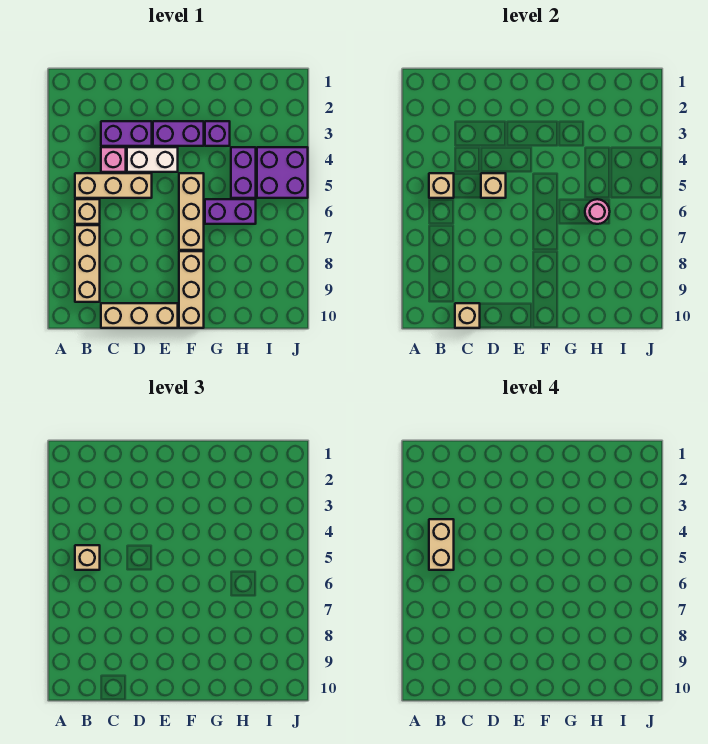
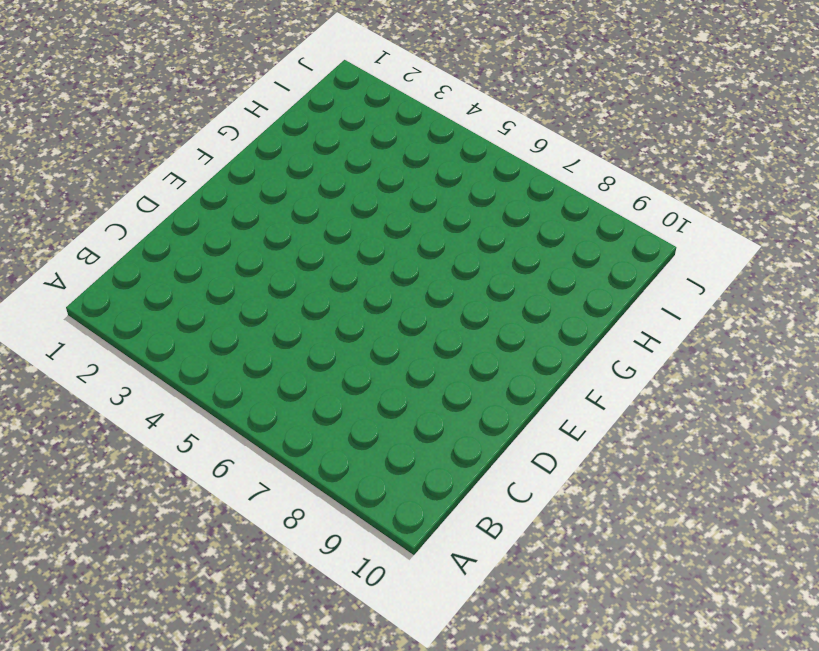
none -> tan brick B5:D5 level 1
none -> tan brick B6 level 1
none -> tan brick B7:B9 level 1

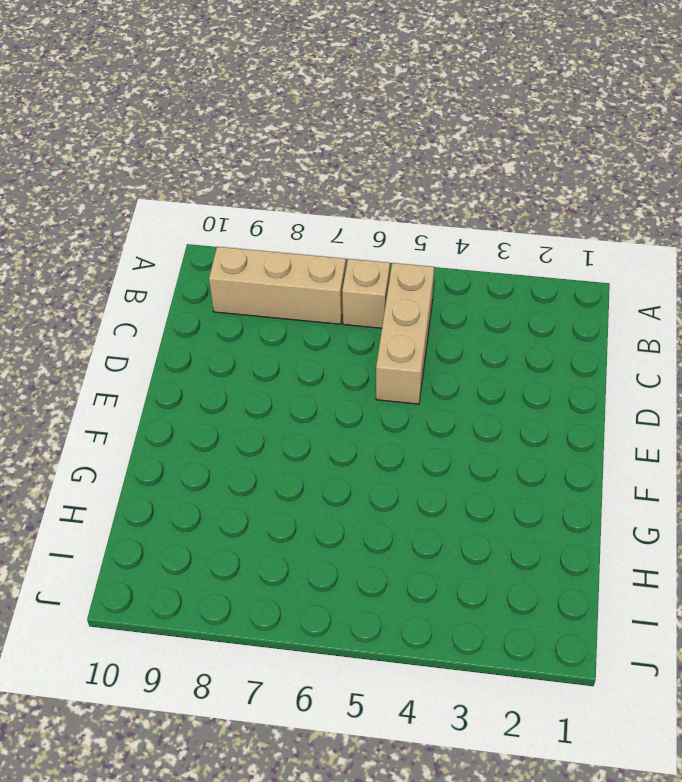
none -> purple brick C3:D3 level 1
none -> pink brick C4 level 1
none -> tan brick C10:E10 level 1

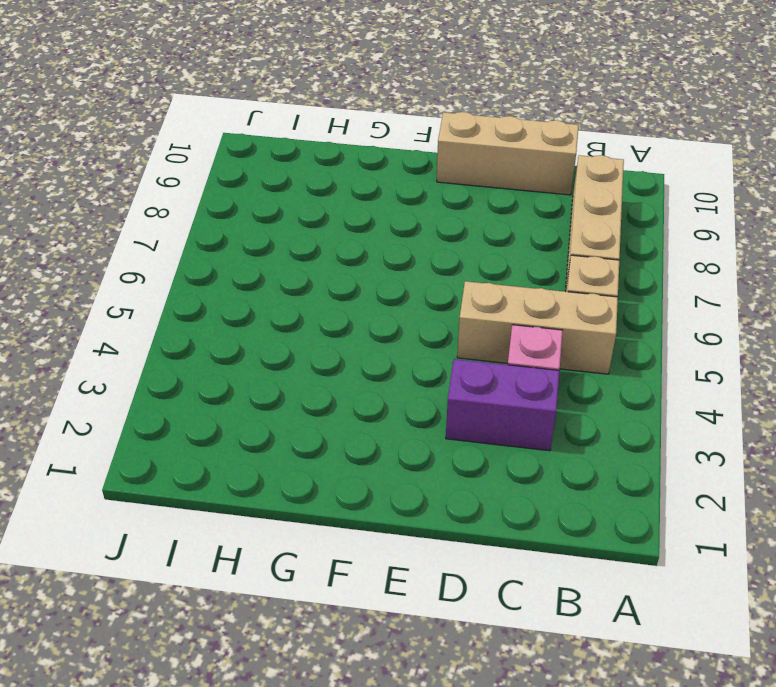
none -> white brick D4:E4 level 1
none -> purple brick E3:F3 level 1
none -> tan brick F5:F7 level 1

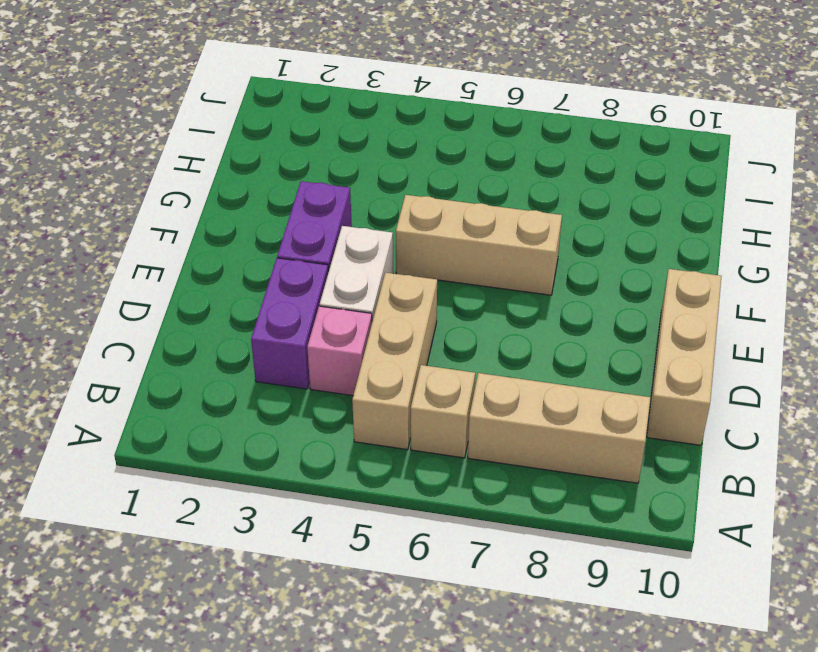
none -> tan brick F8:F10 level 1
none -> purple brick G3 level 1
none -> purple brick G6:H6 level 1

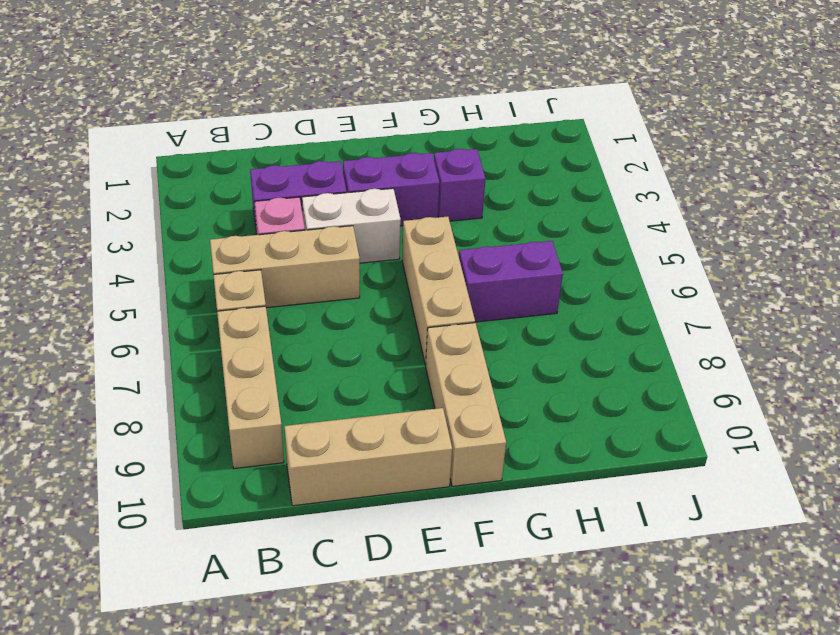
none -> purple brick H4:H5 level 1
none -> purple brick I4:J5 level 1
none -> tan brick B5 level 2

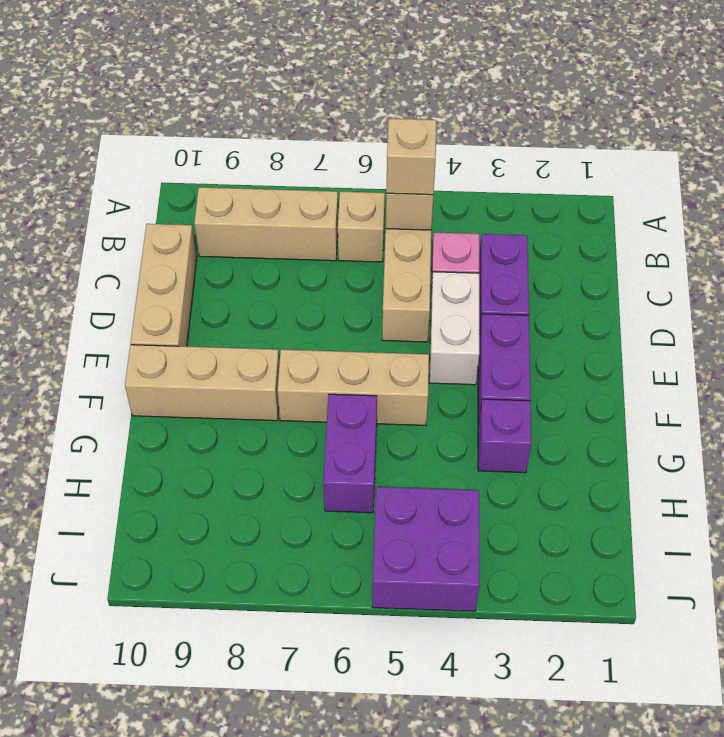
none -> purple brick H4:H5 level 1
none -> tan brick C10 level 2
none -> tan brick D5 level 2

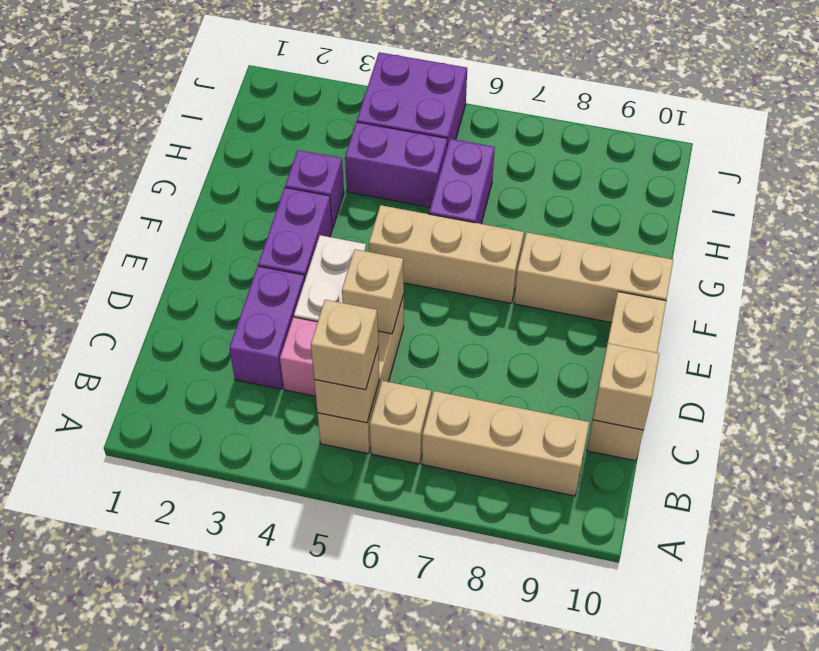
none -> pink round brick H6 level 2
none -> tan brick B4:B5 level 4

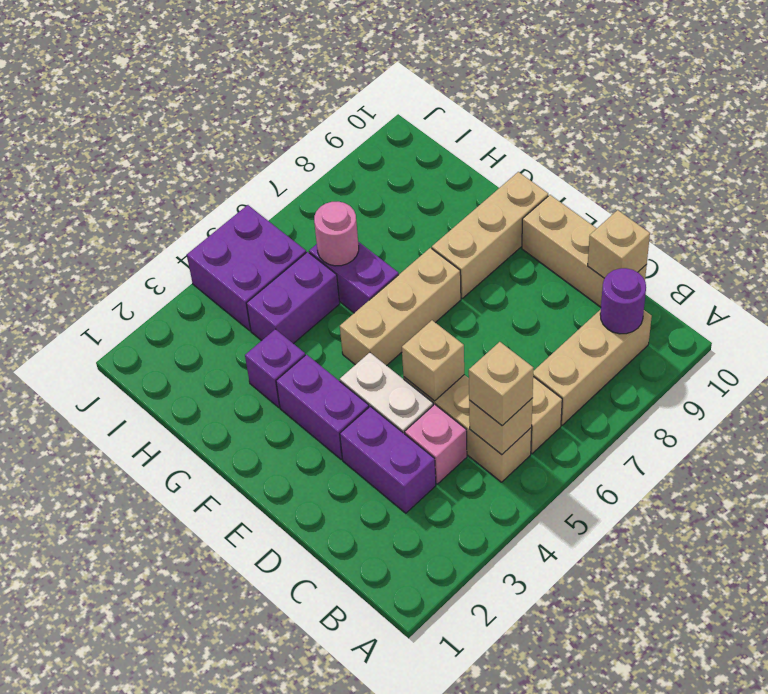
purple round brick B9 level 2 -> none
none -> tan brick B4:B5 level 4

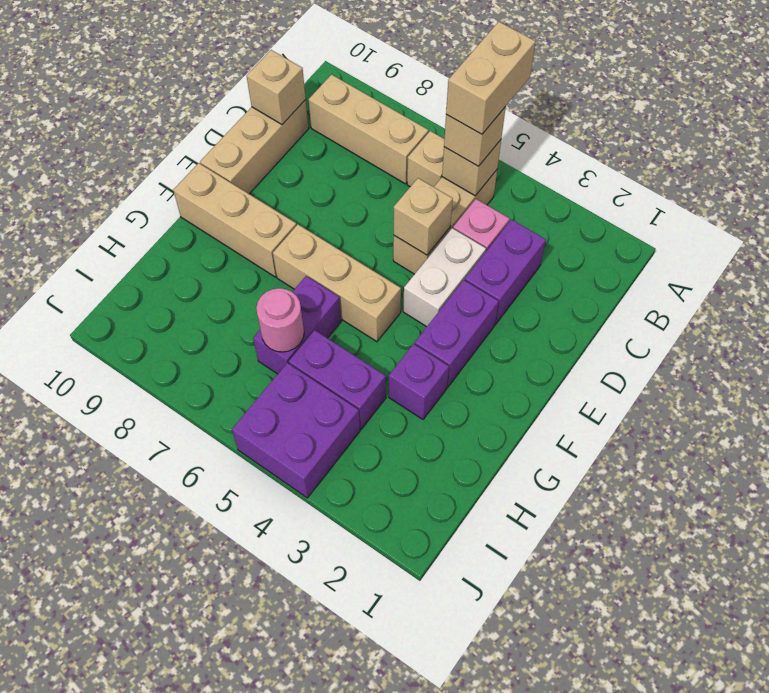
tan brick A5:B5 level 4 -> tan brick B4:B5 level 4

